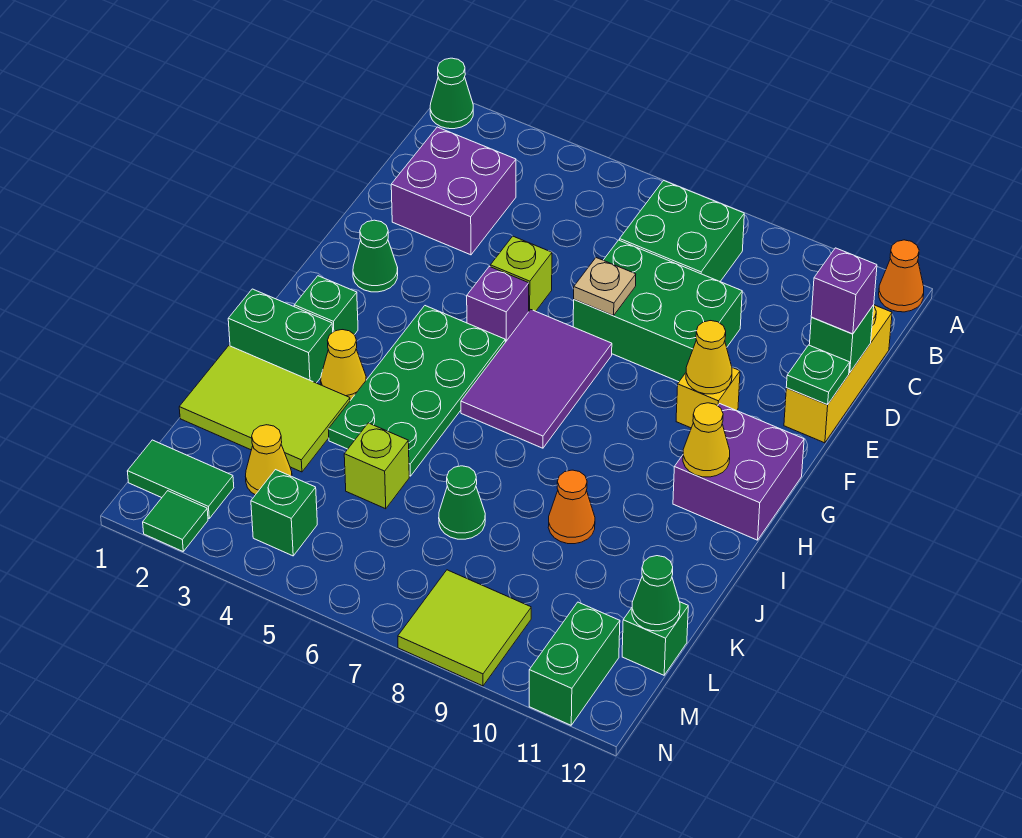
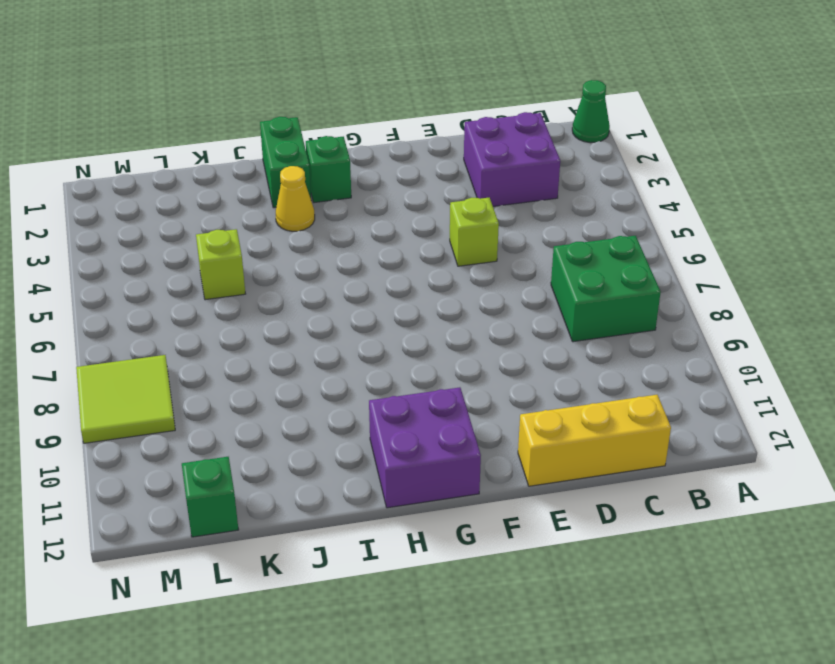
none -> orange cone A12 level 1
none -> green brick D7:E9 level 1
none -> green cone F2 level 1
none -> purple brick F5 level 1

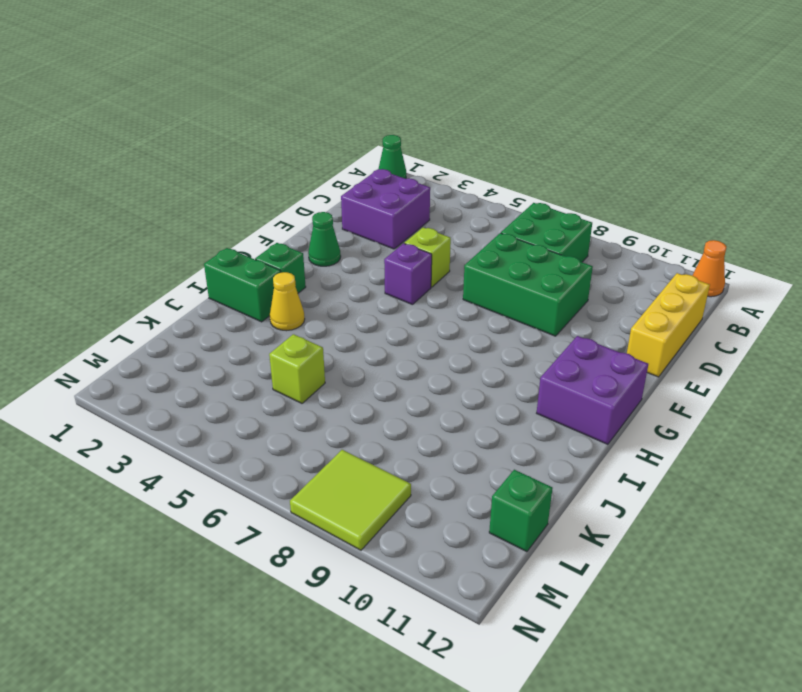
none -> purple tile F6:H7 level 1
none -> yellow brick F10 level 1
none -> green plate G4:J5 level 1
none -> lime tile J1:K3 level 1

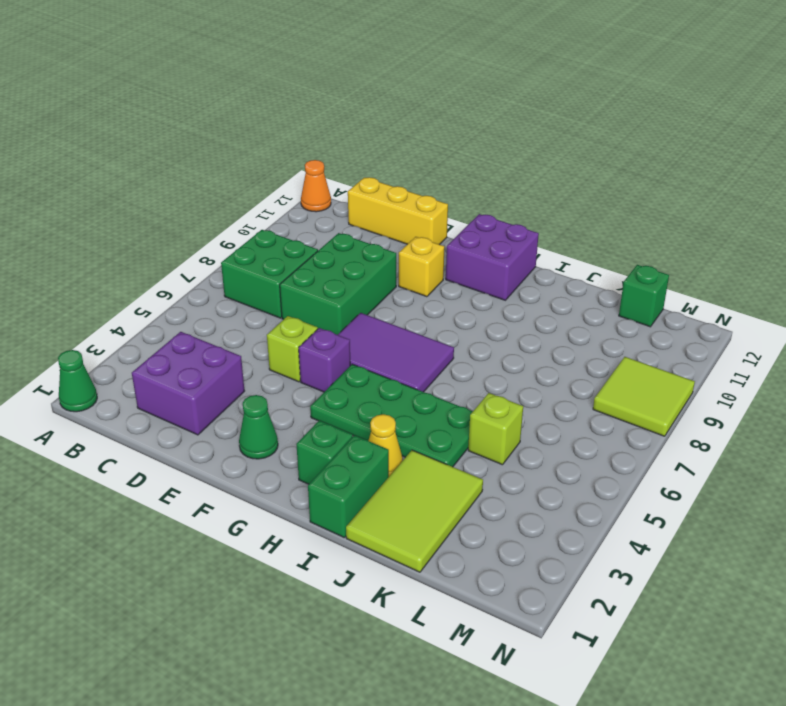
none -> orange cone J9 level 1
none -> green cone K7 level 1
none -> yellow cone L3 level 1
none -> green tile M1:M2 level 1

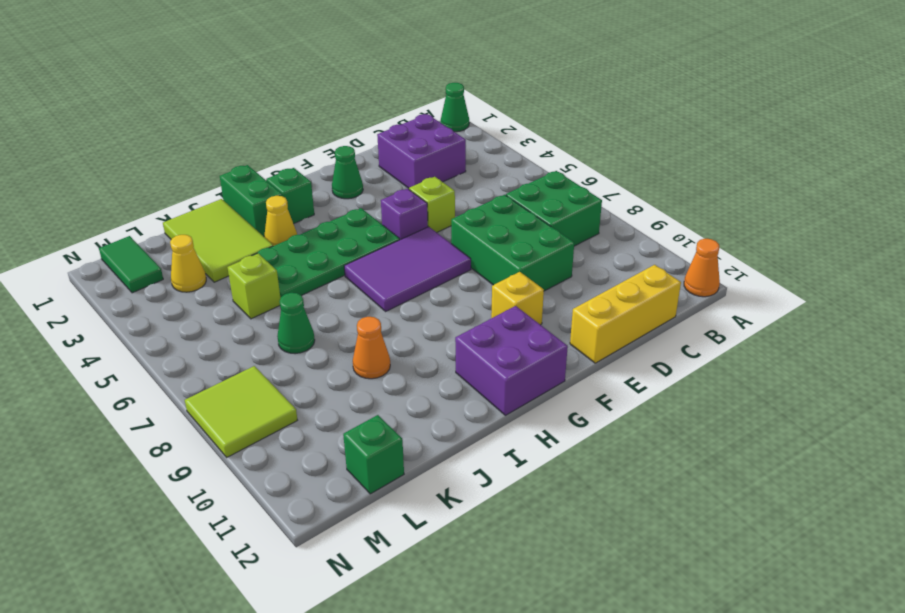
none -> green brick M4 level 1
none -> green brick M11:N11 level 1
none -> green tile N2 level 1
none -> green brick D12 level 2

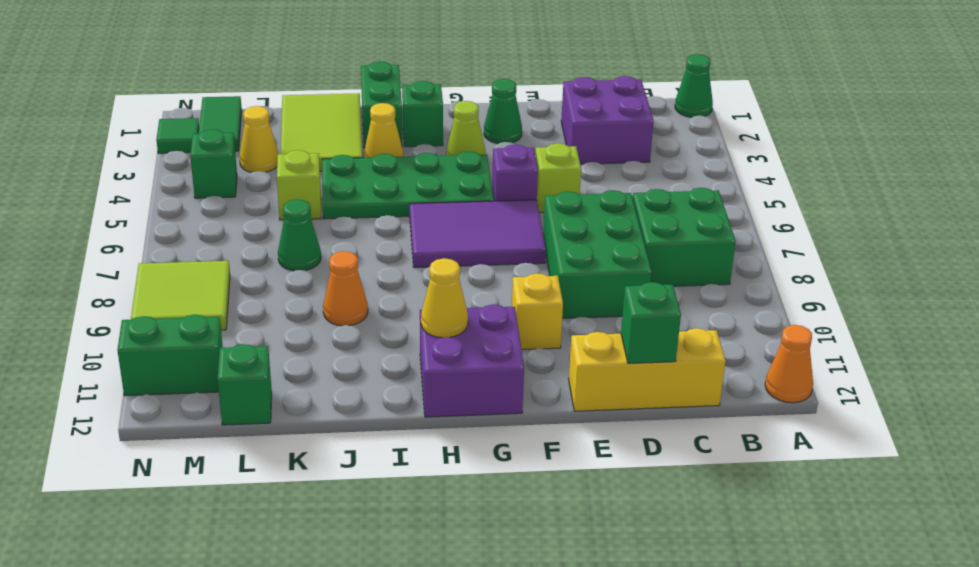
lime cone G3 level 1 -> none
none -> tan plate E7 level 2
none -> green plate E12 level 2
none -> yellow cone F10 level 2
none -> green cone L12 level 2

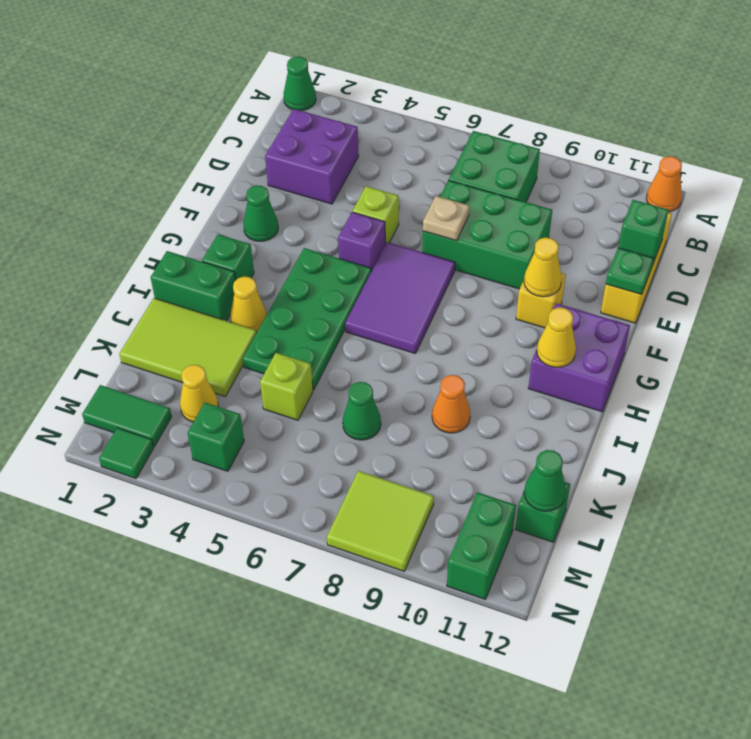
none -> purple brick D12 level 3

